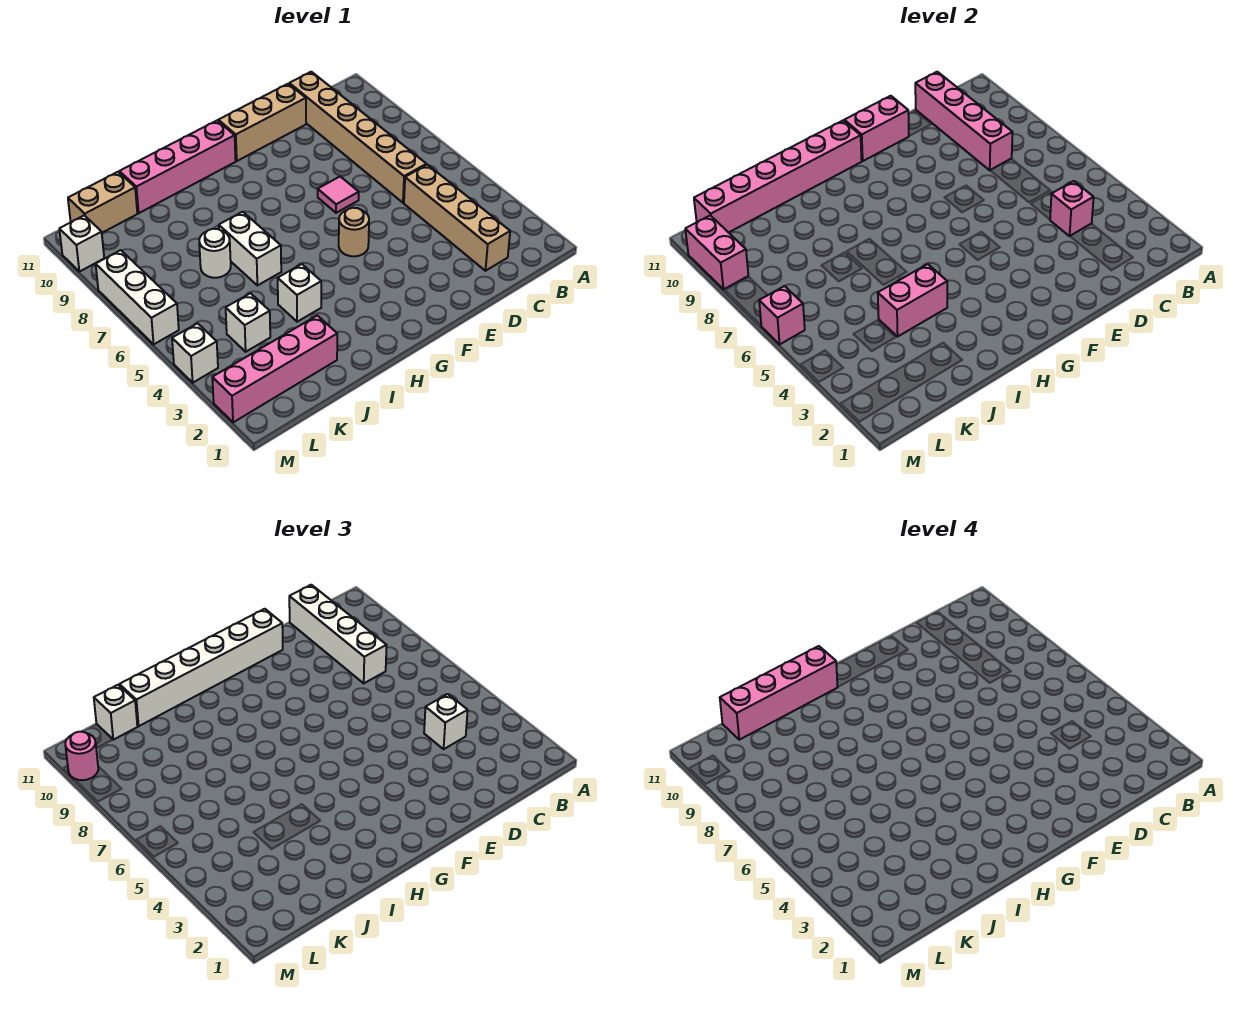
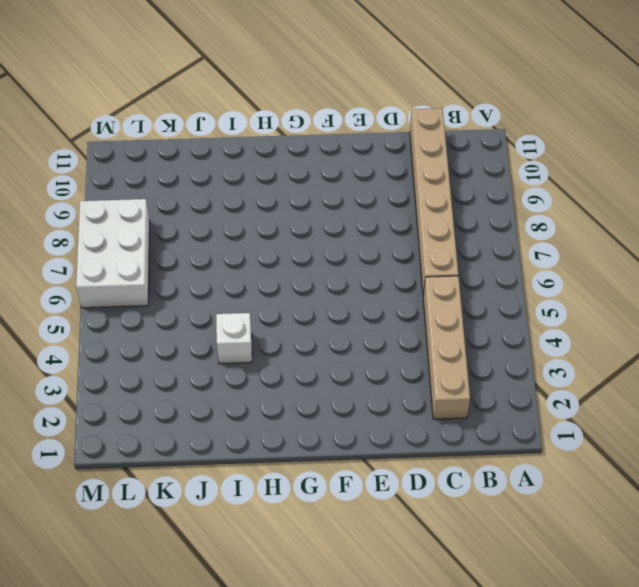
white brick L6:M8 level 1 -> white brick M6:M8 level 1
none -> tan brick D11:F11 level 1
none -> pink tile E7 level 1
none -> tan round brick F5 level 1

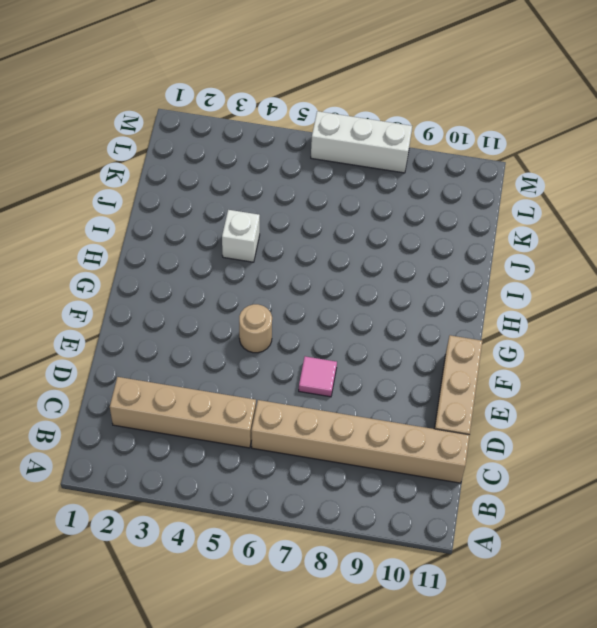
none -> pink brick G11:J11 level 1
none -> white brick I6:I7 level 1
none -> pink brick J2:M2 level 1

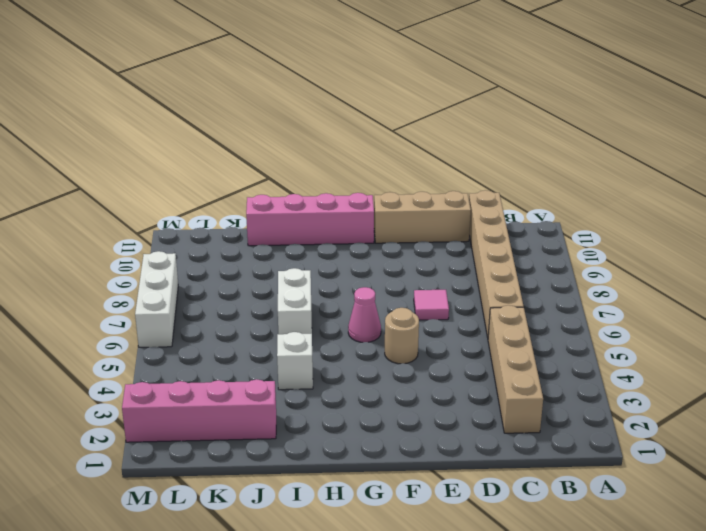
pink cone G6 level 1 -> none
none -> white round brick J7 level 1
none -> white brick K4 level 1
none -> tan brick K11:L11 level 1

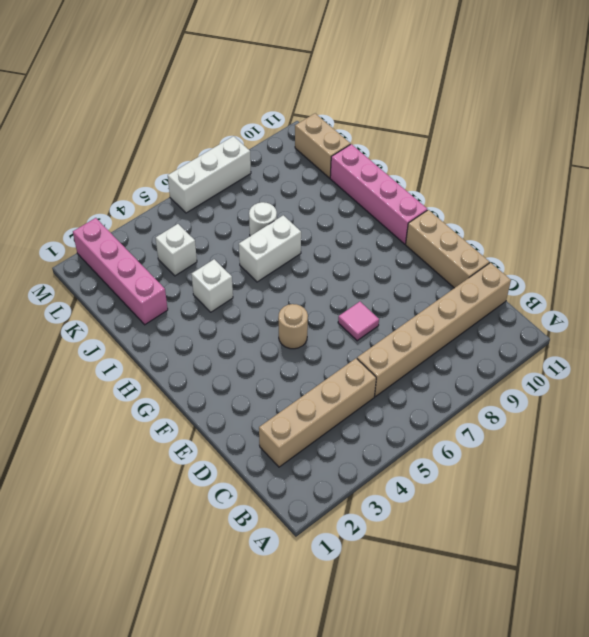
none -> white brick M4 level 1
none -> white brick M10 level 1
none -> pink brick C4 level 2

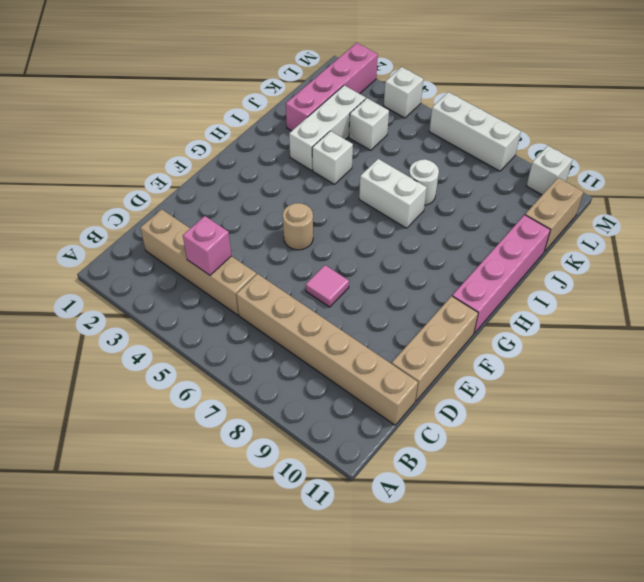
white brick I3:K3 level 1 -> none
none -> pink brick C8:C11 level 2
none -> pink brick E11:F11 level 2
none -> pink brick G11:L11 level 2

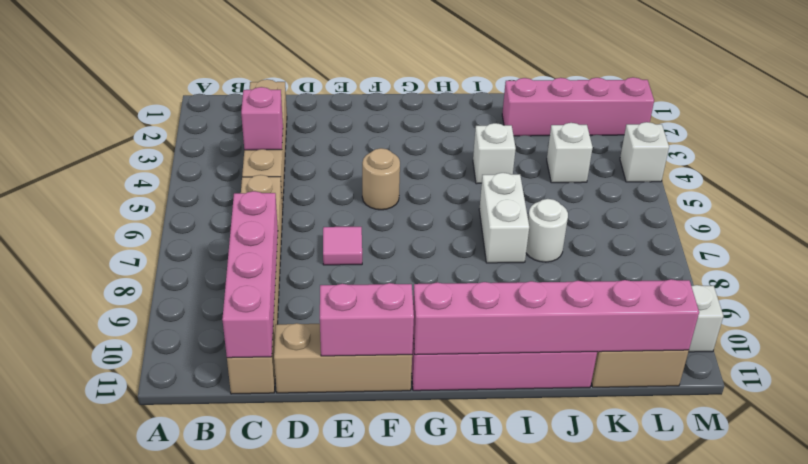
none -> white brick M6:M8 level 1
none -> pink brick I4:J4 level 2
none -> pink brick M6 level 2

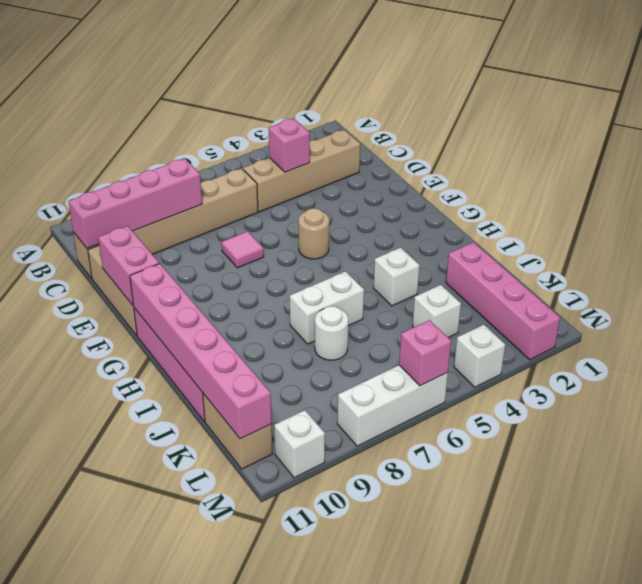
none -> pink brick I4:J4 level 2
none -> pink brick M9:M10 level 2
none -> white brick C4 level 3

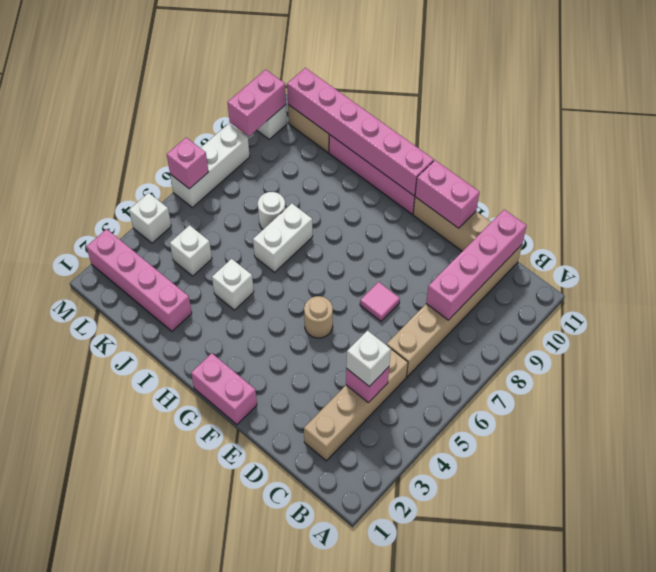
pink brick F1:G1 level 1 -> pink brick I4:J4 level 2
none -> white brick C8:C11 level 3
none -> white brick E11:J11 level 3
none -> white brick K11 level 3

